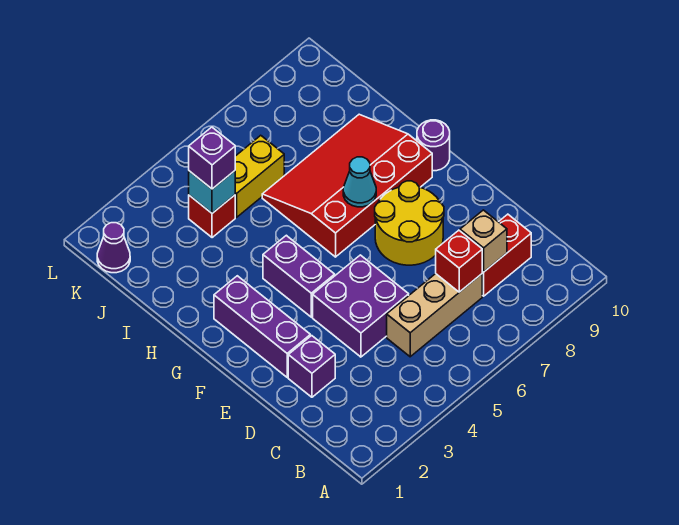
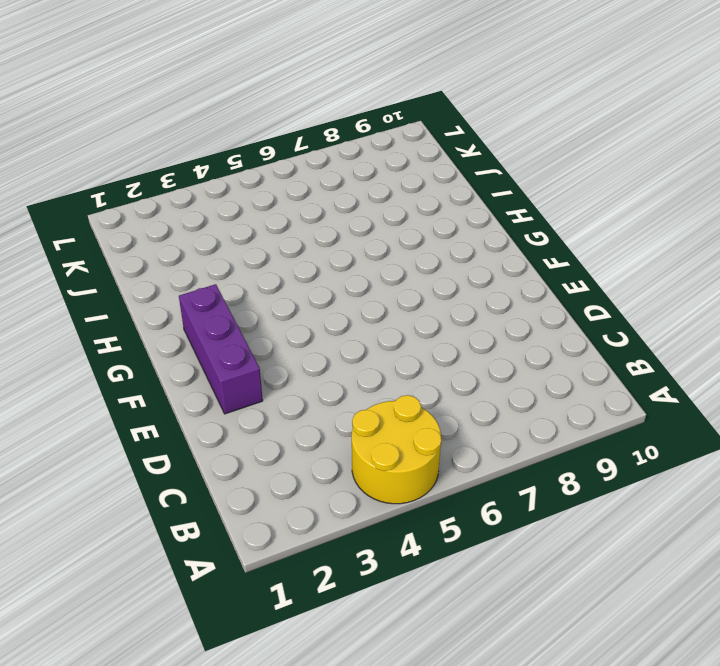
yellow round brick A4:B5 level 1 -> yellow round brick E7:F8 level 1
none -> tan brick C5:C7 level 1
none -> red brick C8:C9 level 1
none -> purple brick D2 level 1

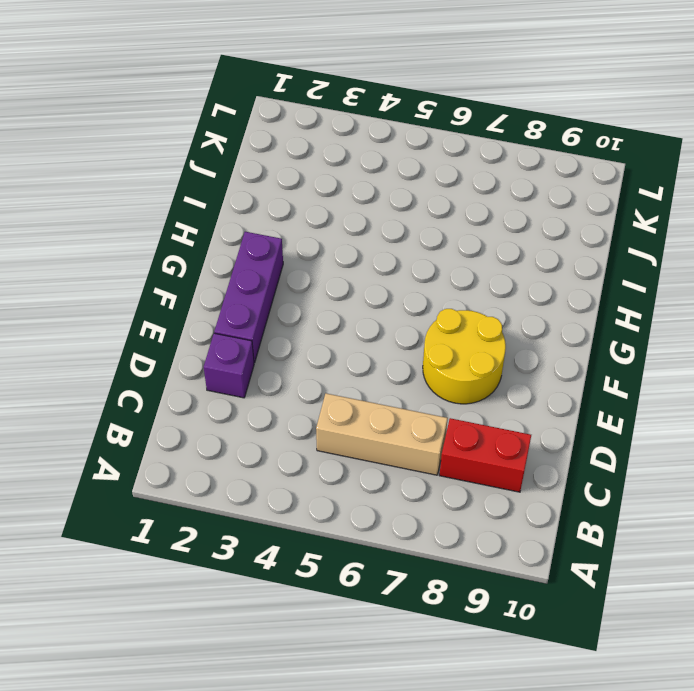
none -> purple brick D4:E5 level 1
none -> purple brick F4:G4 level 1
none -> red slope G6:I9 level 1 top G

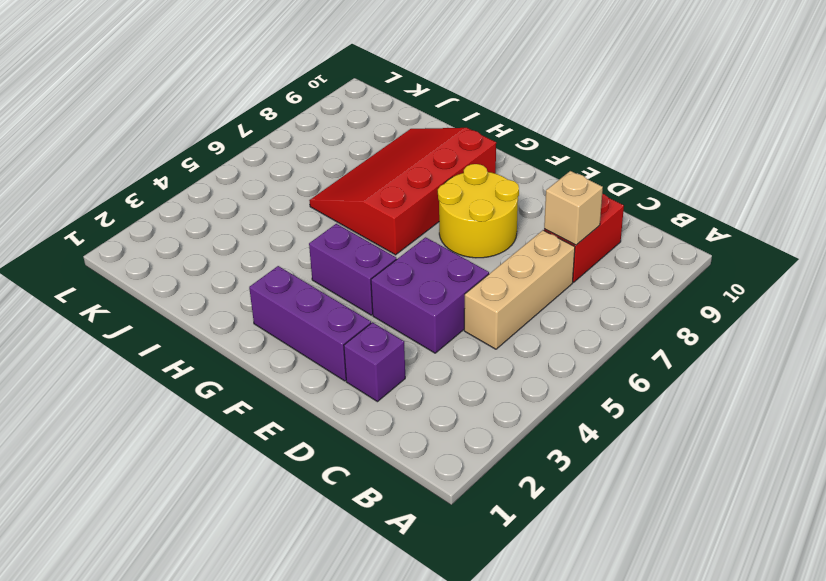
none -> purple round brick G10 level 1
none -> red brick J4 level 1
none -> yellow brick J5:J6 level 1

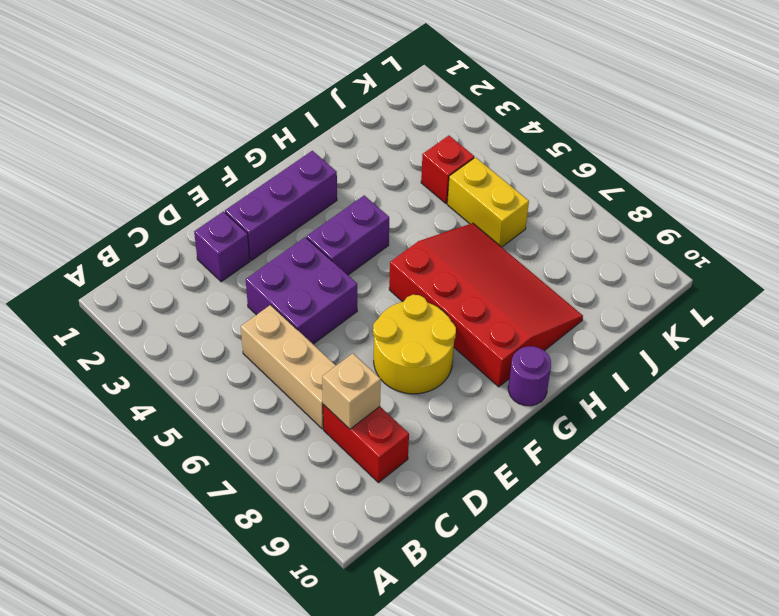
none -> purple cone K1 level 1
none -> red brick C7 level 2
none -> cyan cone G7 level 2

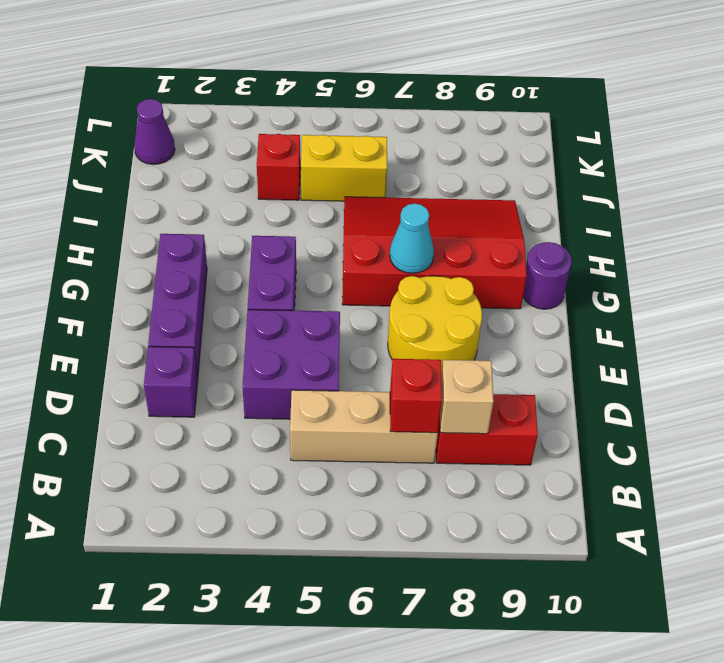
none -> cyan brick J4 level 2
none -> purple brick J4 level 3

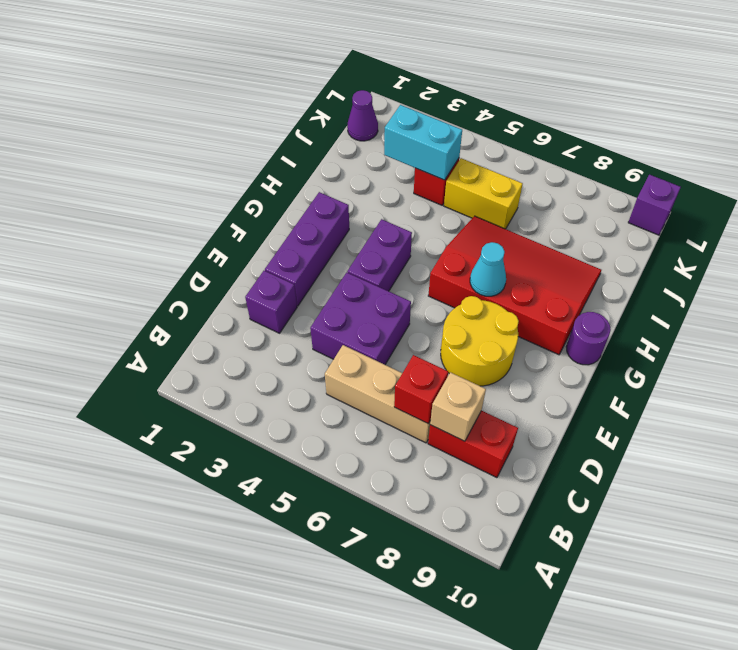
cyan brick J3:J4 level 2 -> cyan brick J4 level 2
purple brick L10 level 1 -> purple brick J4 level 3

